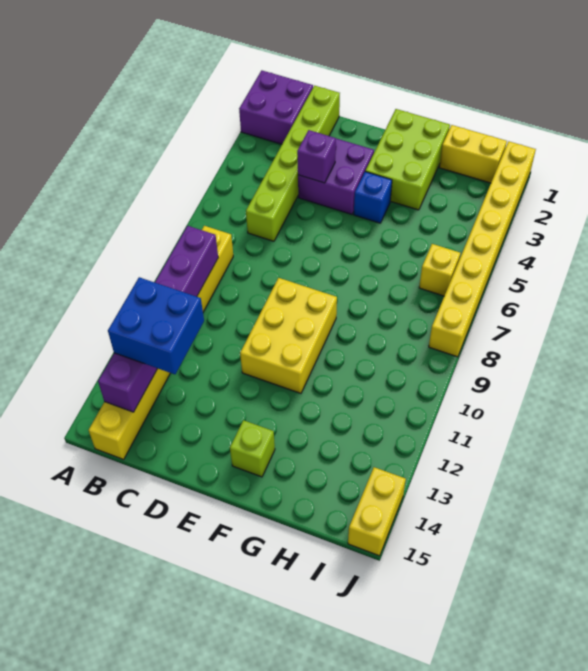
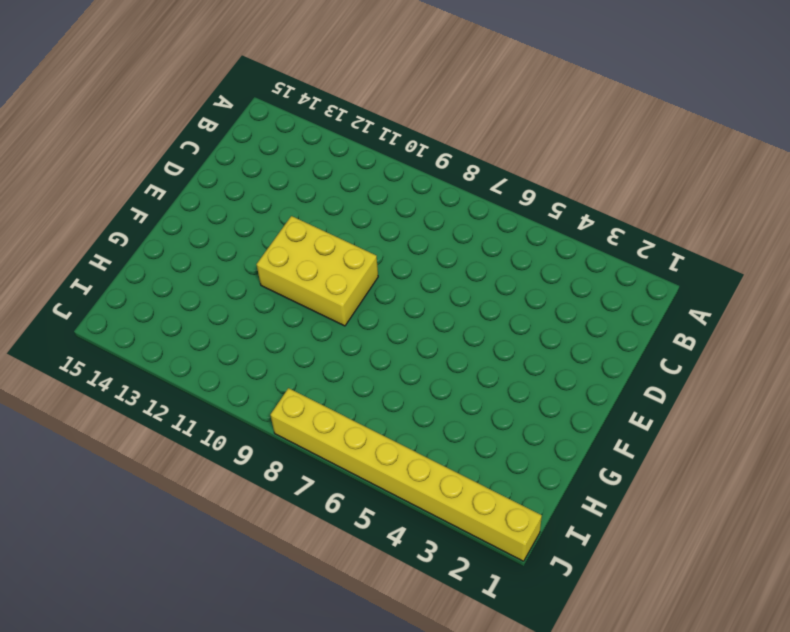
none -> purple brick A1:B2 level 1
none -> yellow brick B8:B15 level 1
none -> lime brick C1:C6 level 1

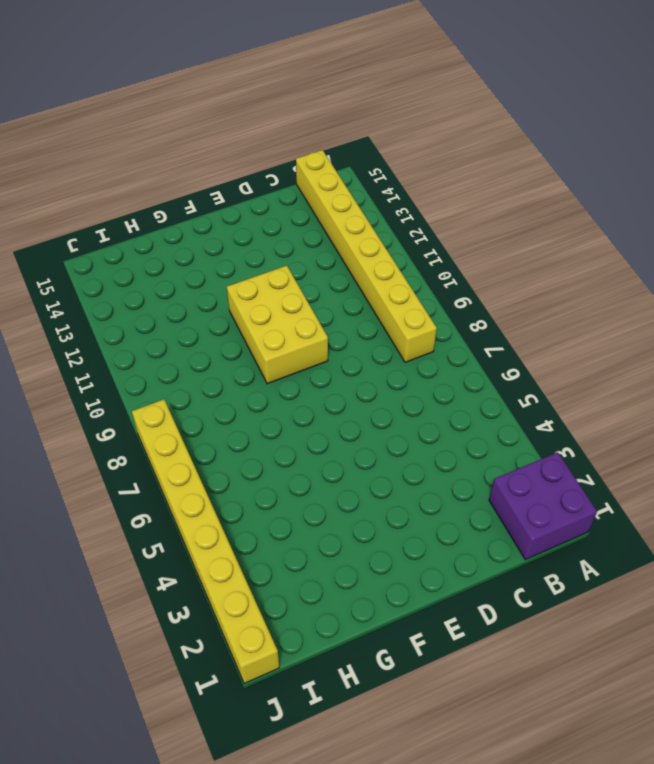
none -> lime brick C1:C6 level 1
none -> purple brick D3:E4 level 1
none -> lime brick F1:G3 level 1

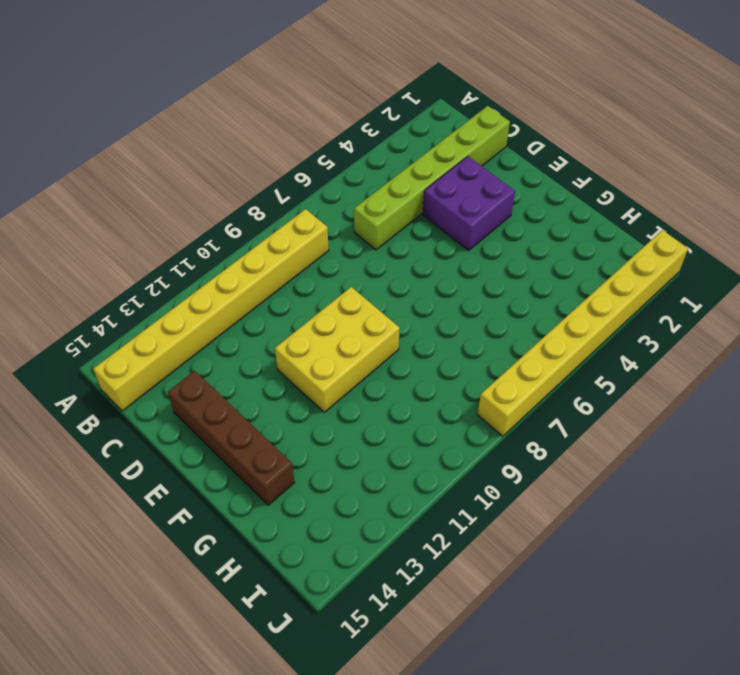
brown brick D14:G14 level 1 -> lime brick F14 level 1
none -> purple brick A1:B2 level 1
none -> lime brick F1:G3 level 1
none -> blue brick F4 level 1

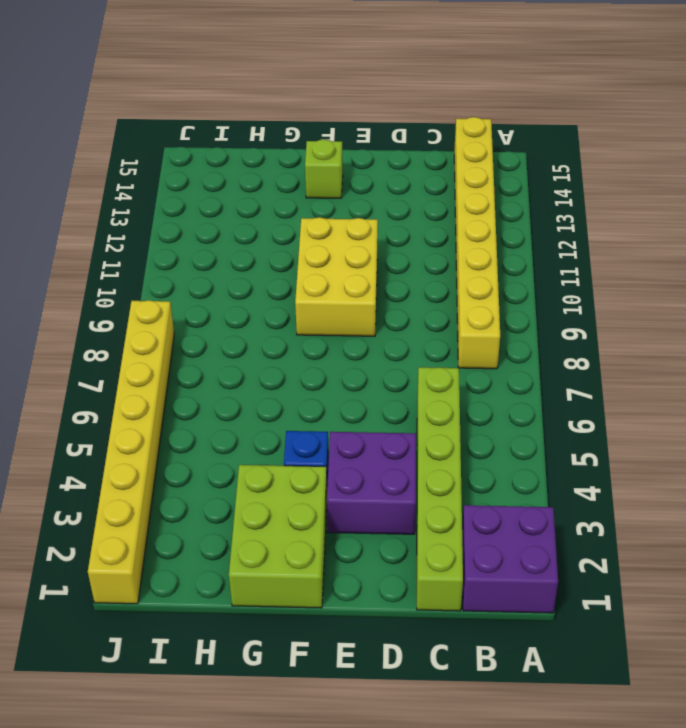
none -> yellow brick H1:I1 level 1
none -> yellow brick I6 level 1
none -> yellow brick J14:J15 level 1

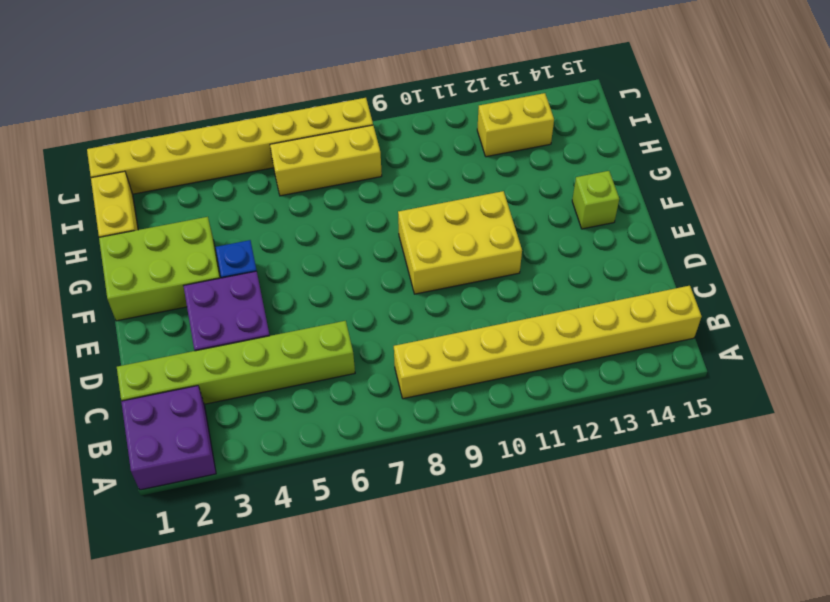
yellow brick I6:I8 level 1 -> yellow brick I6 level 1
yellow brick I12:I13 level 1 -> yellow brick J14:J15 level 1
none -> purple brick B9:B14 level 2
none -> purple brick D4 level 2
none -> blue brick B12:C13 level 3

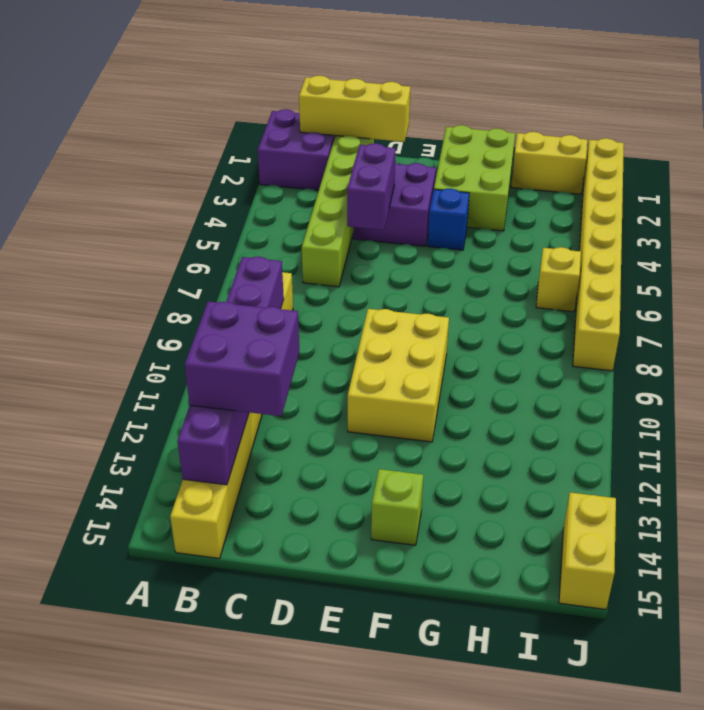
yellow brick B1:D1 level 2 -> none
purple brick B12:C13 level 3 -> blue brick B12:C13 level 3
purple brick D4:D5 level 2 -> purple brick D4 level 2

